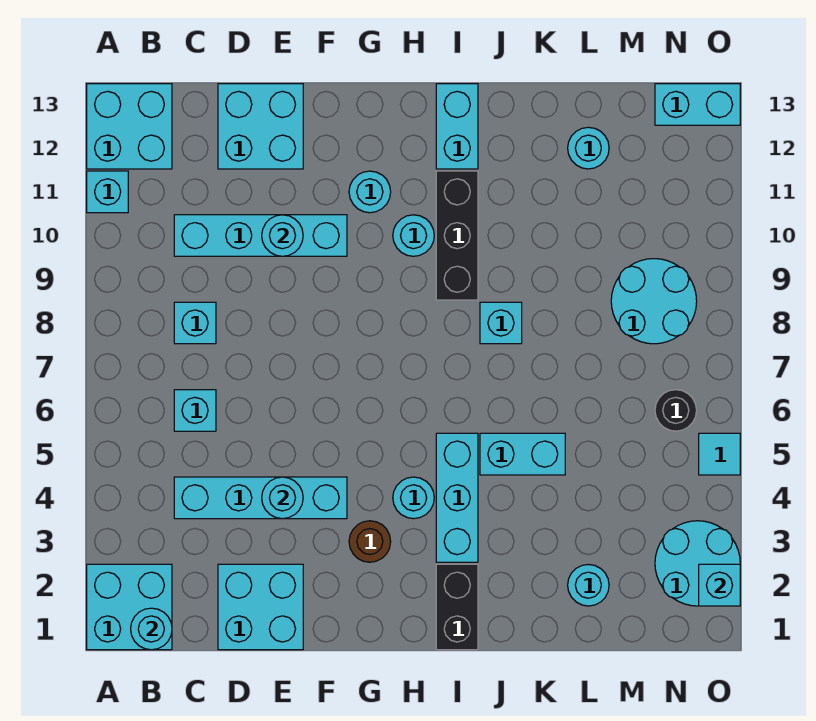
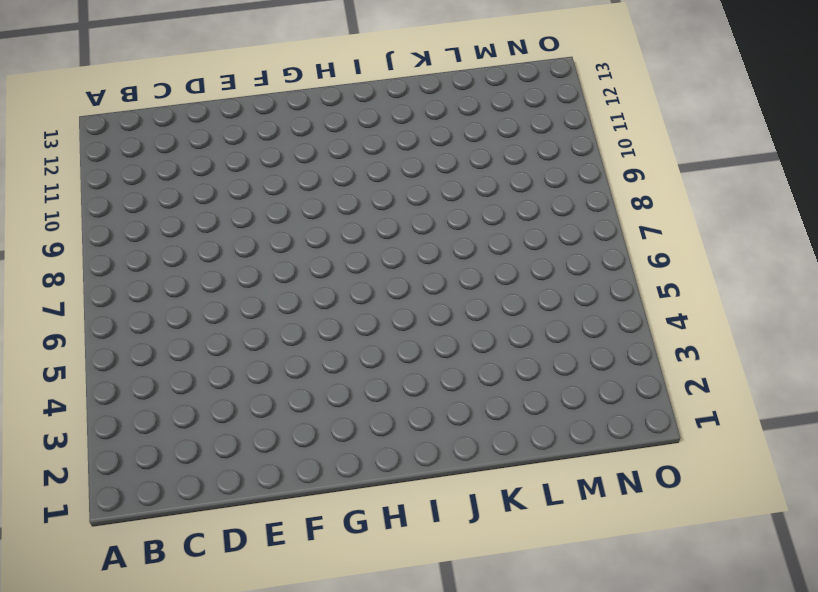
none -> cyan brick A1:B2 level 1
none -> cyan brick A11 level 1
none -> cyan brick A12:B13 level 1
none -> cyan brick C4:F4 level 1

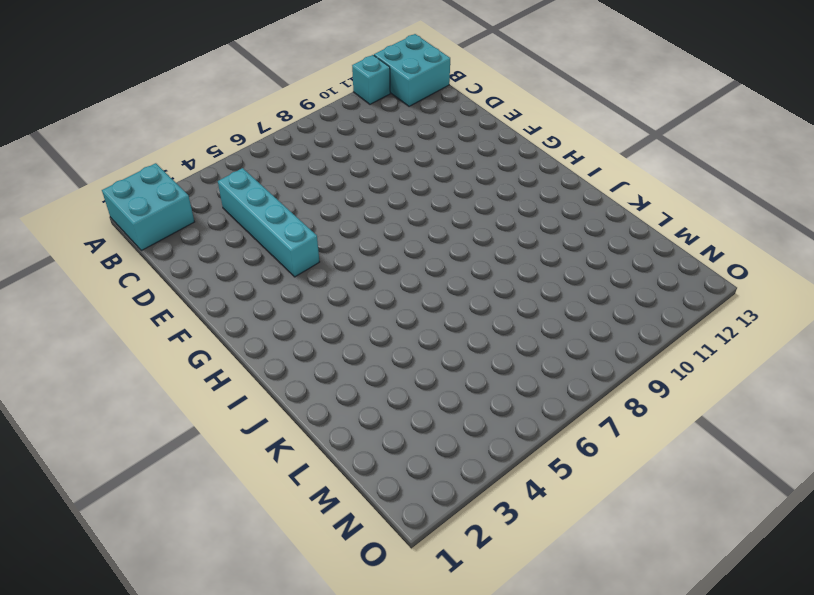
none -> cyan brick C6 level 1
none -> cyan brick C8 level 1
none -> cyan brick C10:F10 level 1
none -> cyan brick D1:E2 level 1

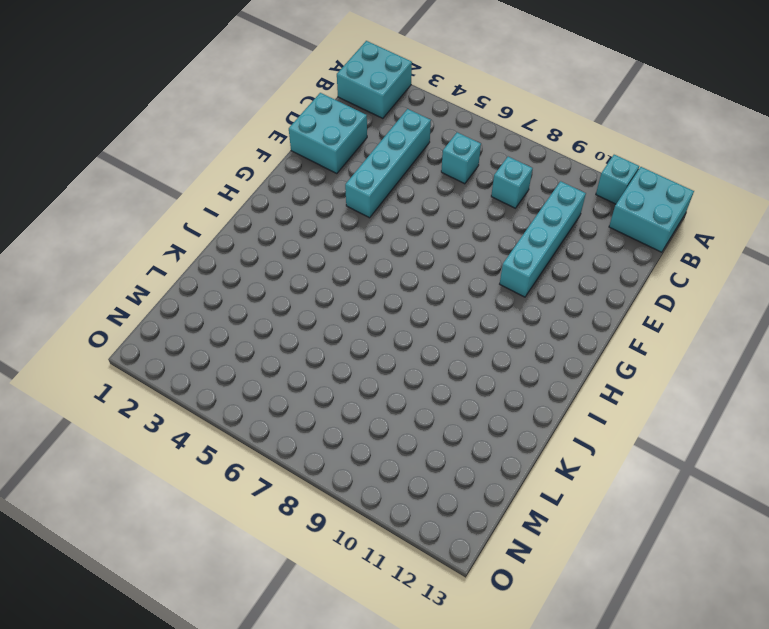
none -> cyan brick D12:E13 level 1
none -> brown round brick G3 level 1
none -> cyan round brick G11 level 1
none -> cyan round brick H4 level 1

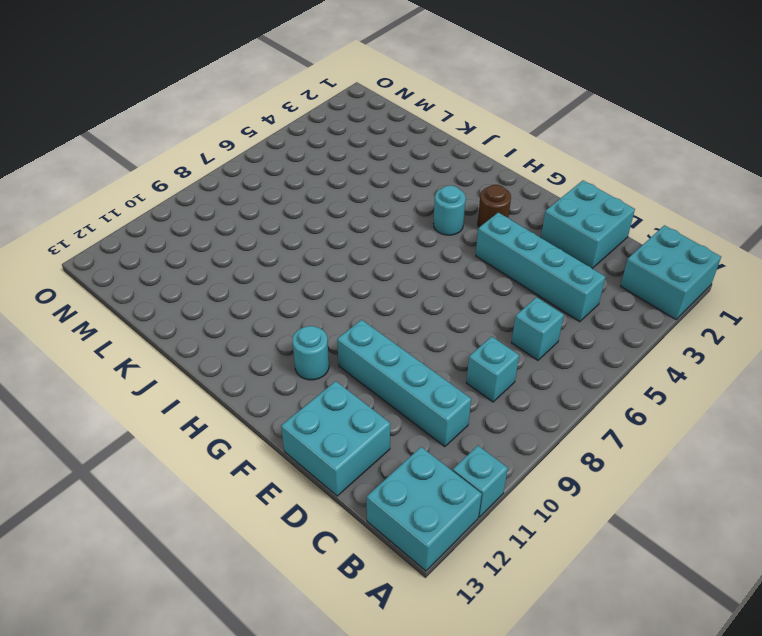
none -> cyan round brick H10 level 1
none -> black brick I1:I2 level 1
none -> cyan brick I3:I5 level 1
none -> black brick I9:I11 level 1

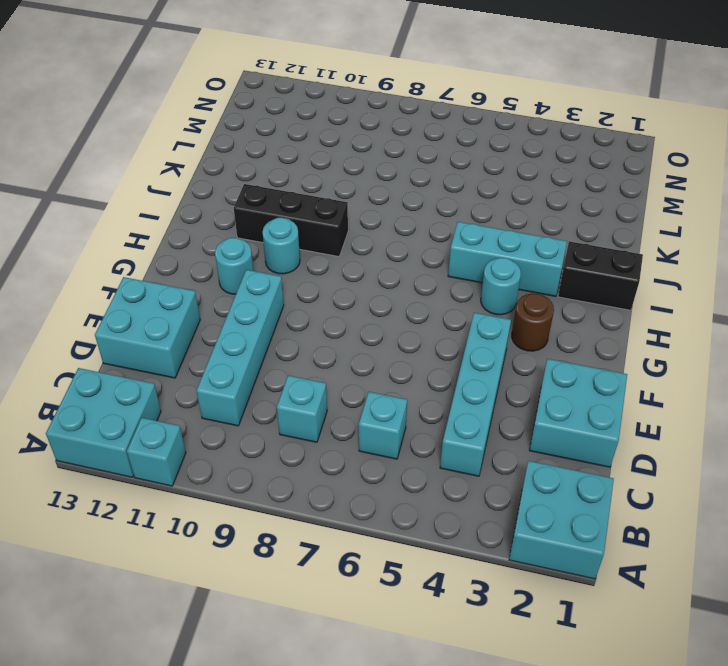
none -> cyan brick I12:I13 level 1
none -> cyan brick J5:K5 level 1
none -> cyan brick J8 level 1
none -> cyan round brick L2 level 1

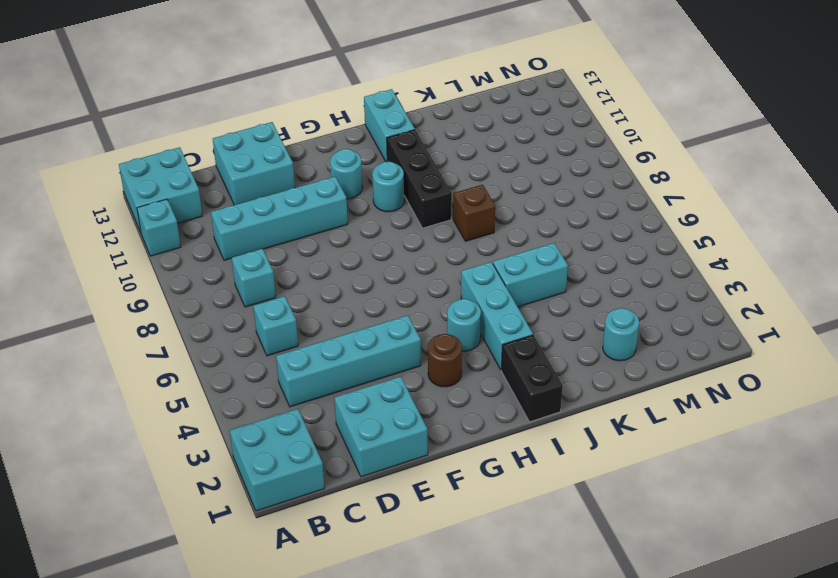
brown brick J8 level 1 -> cyan brick J8 level 1
none -> cyan round brick L12 level 1
none -> cyan round brick M8:N9 level 1
none -> cyan round brick N2:O3 level 1
none -> black round brick N6 level 1

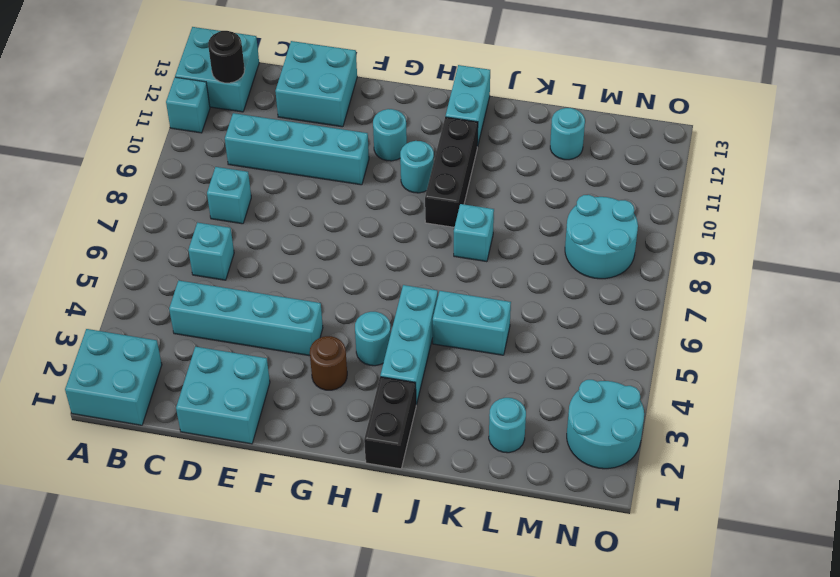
black round brick B12 level 2 -> black round brick N6 level 1
none -> cyan brick N13:O13 level 1
none -> cyan tile O5 level 1
none -> cyan round brick B1 level 2
none -> cyan round brick E4 level 2

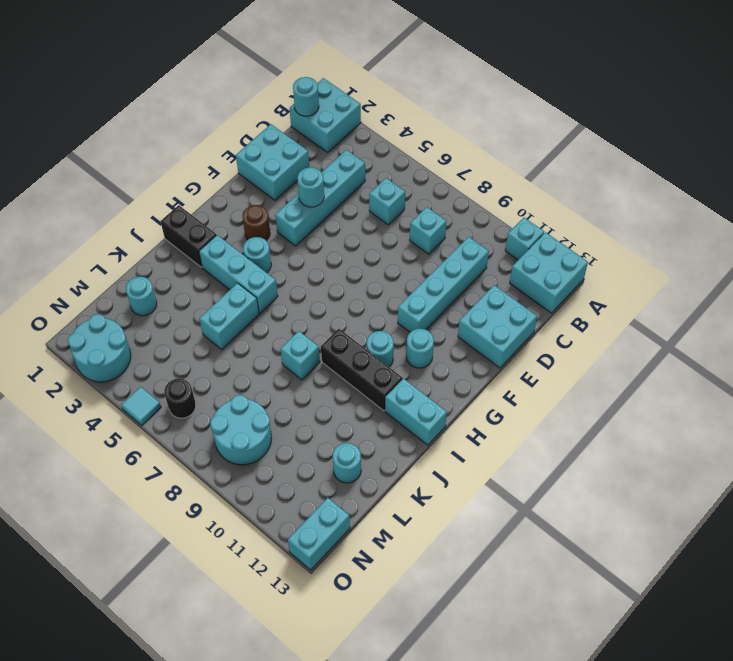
none -> cyan round brick E10 level 2
none -> cyan brick O2 level 2

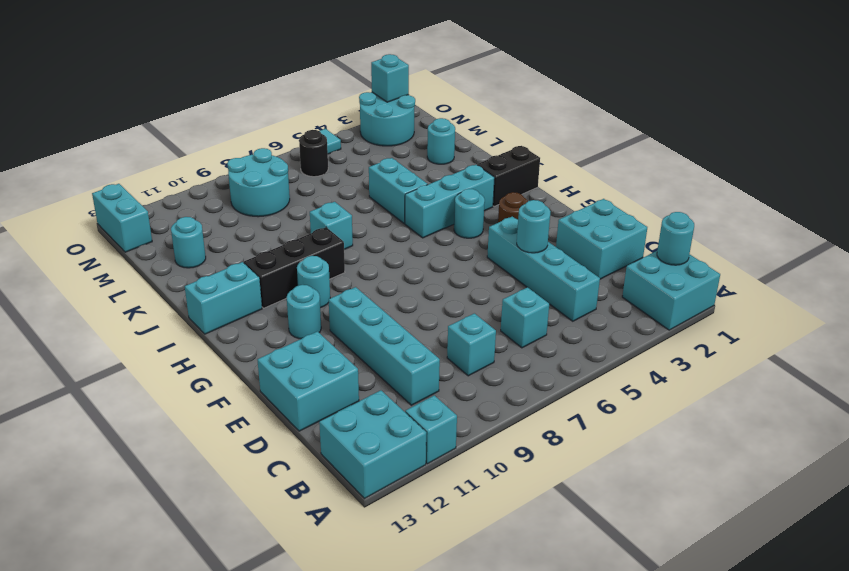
none -> cyan round brick E10 level 2

